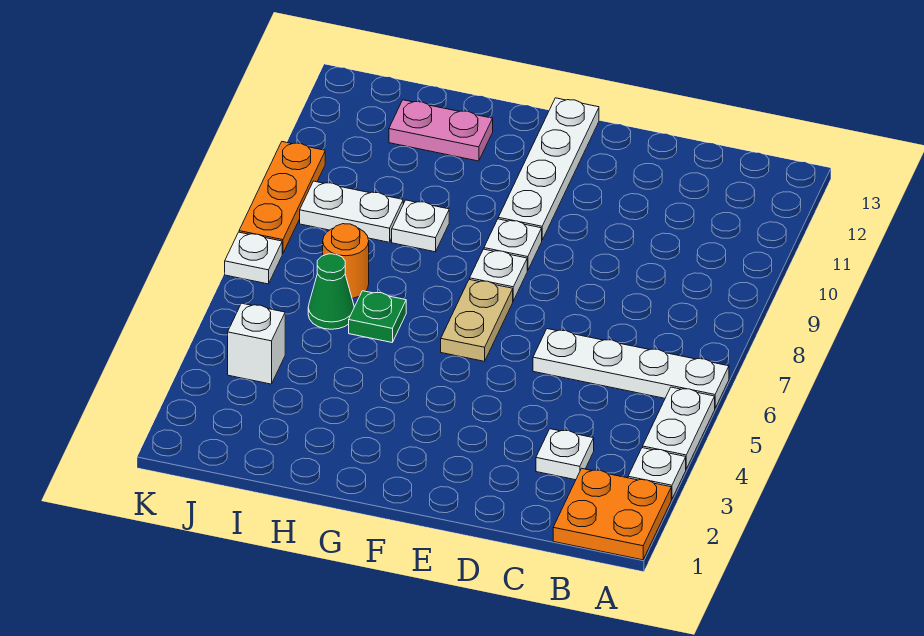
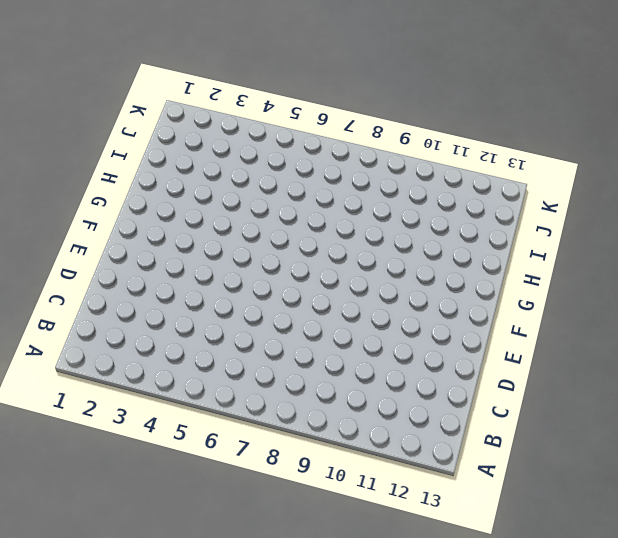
none -> orange plate A1:B2 level 1
none -> white plate A3 level 1
none -> white plate A4:A5 level 1

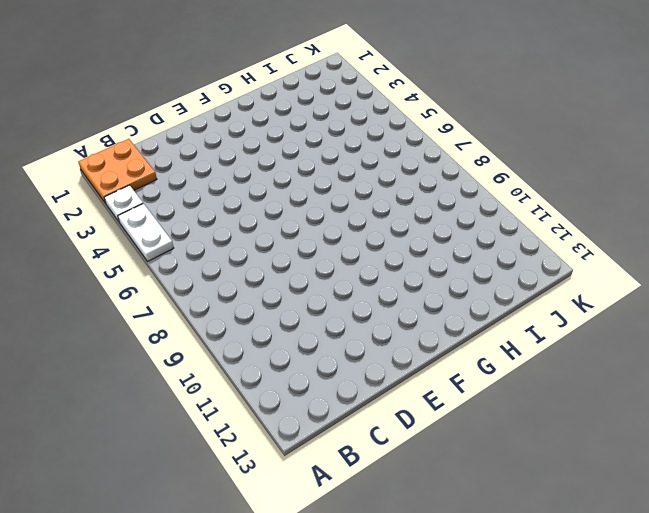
none -> white plate A6:D6 level 1
none -> white plate C3 level 1
none -> tan plate F6:F7 level 1

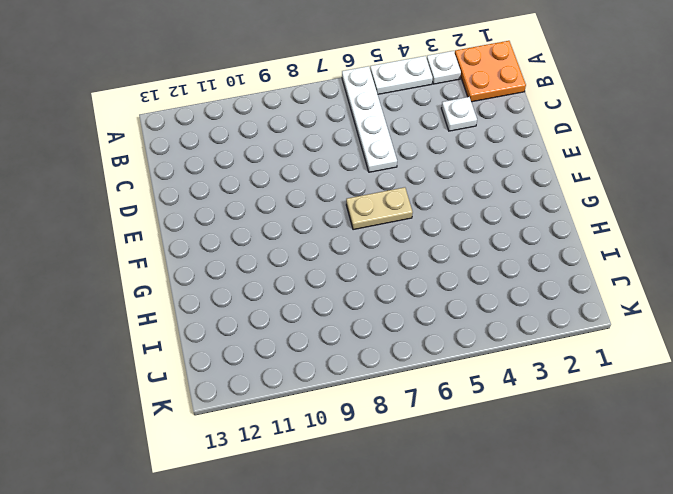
none -> white plate F8 level 1
none -> white plate F9 level 1
none -> white plate F10:F13 level 1

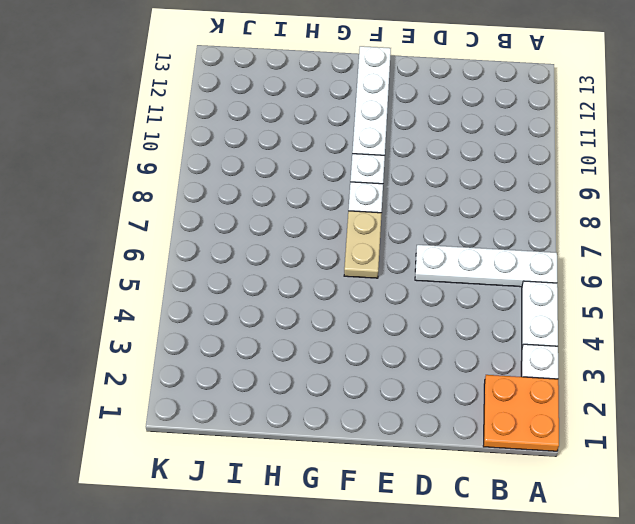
none -> white plate C3 level 1
none -> green plate H6 level 1
none -> white plate H9 level 1

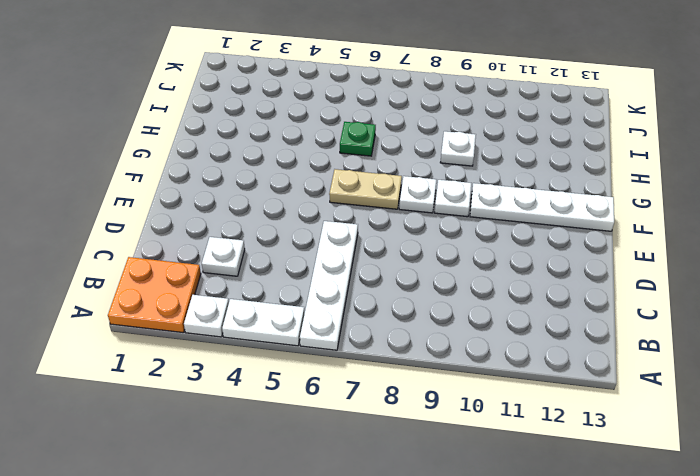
none -> pink plate H12:I12 level 1
none -> green cone I6 level 1
none -> orange round brick I7 level 1

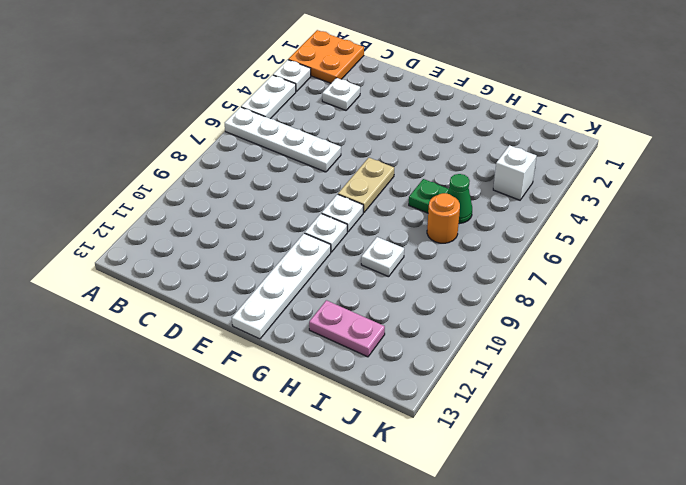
none -> white plate I9:J9 level 1
none -> white plate K7 level 1
none -> orange plate K8:K10 level 1

